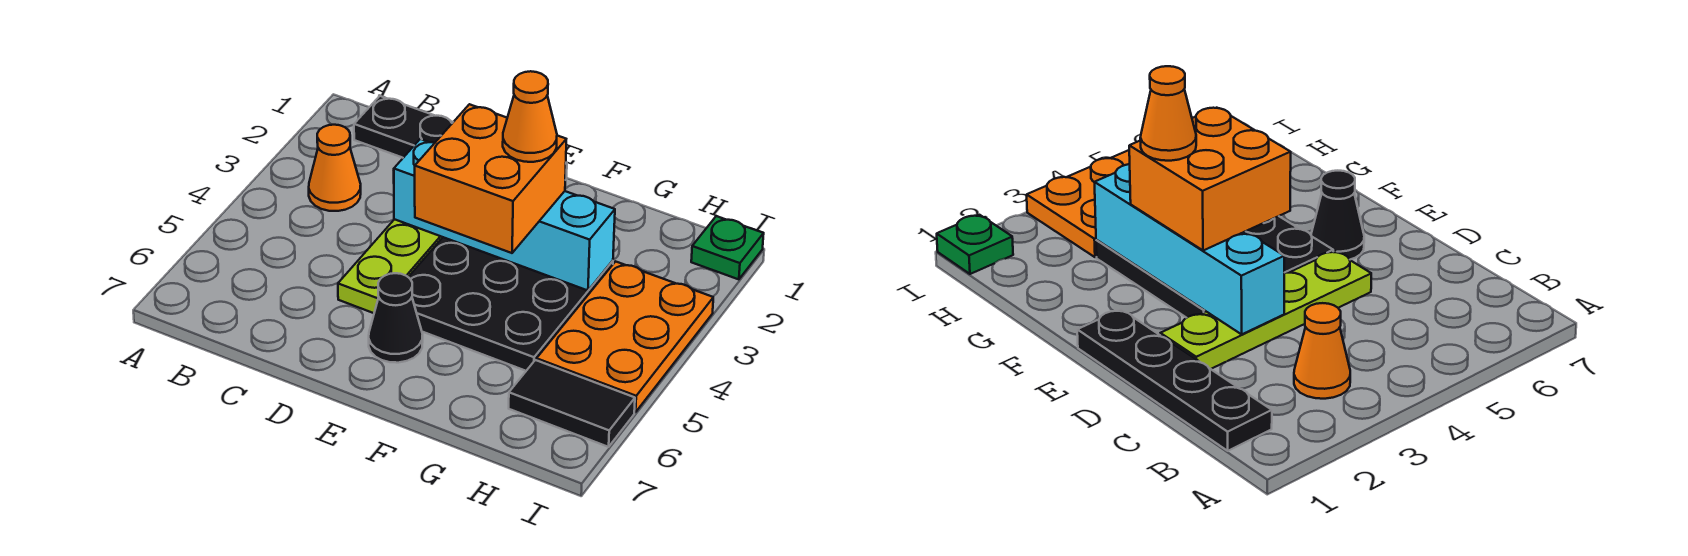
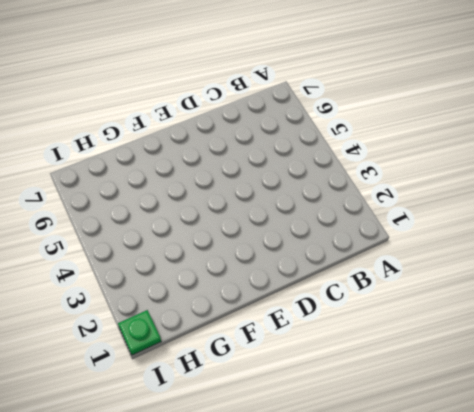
none -> black plate B1:E1 level 1
none -> orange cone B3 level 1

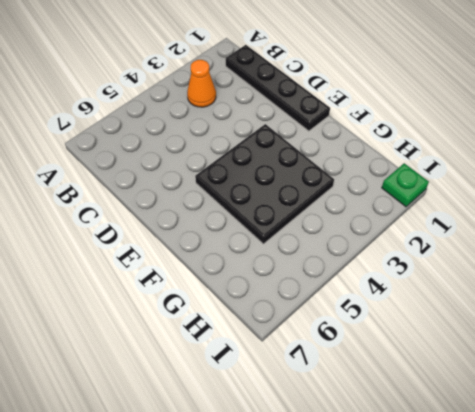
none -> lime plate D2:D5 level 1
none -> black cone E6 level 1

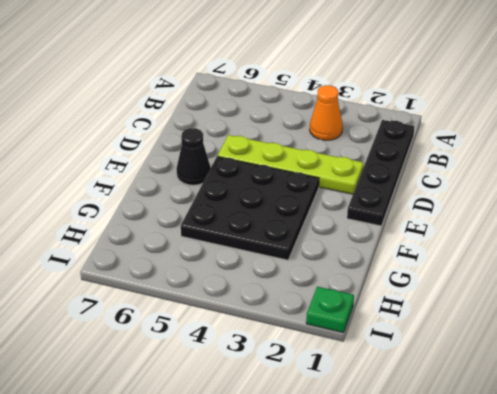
none -> orange plate H3:I5 level 1
none -> black tile H6:I6 level 1

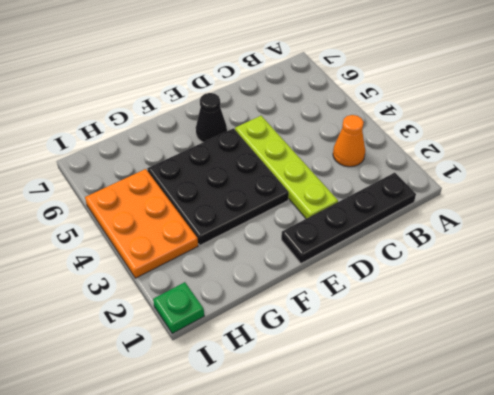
none -> black tile H6:I6 level 1
none -> cyan brick D3:G3 level 2

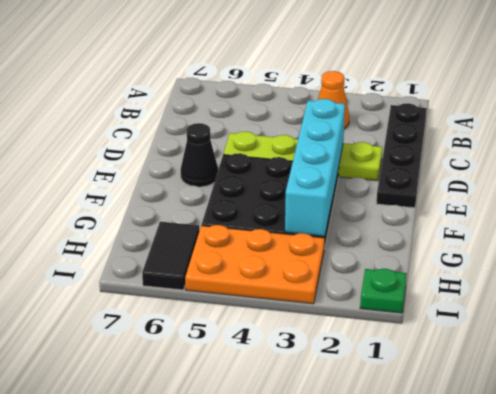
none -> orange brick E3:F4 level 3
none -> orange cone F3 level 4

